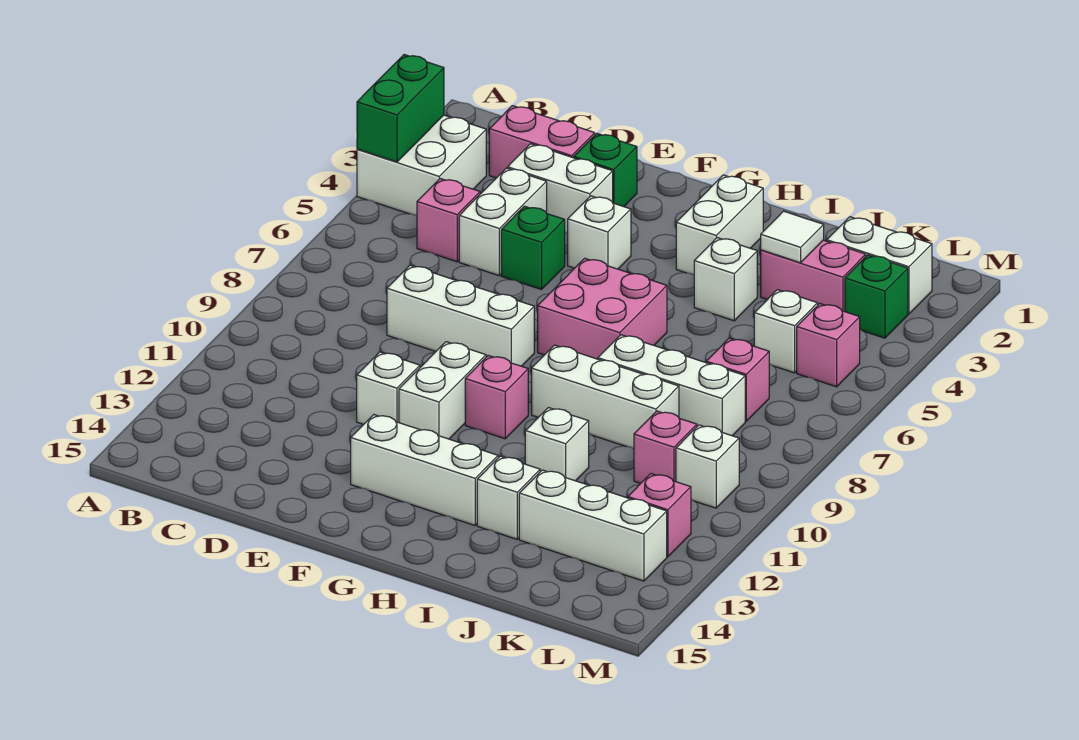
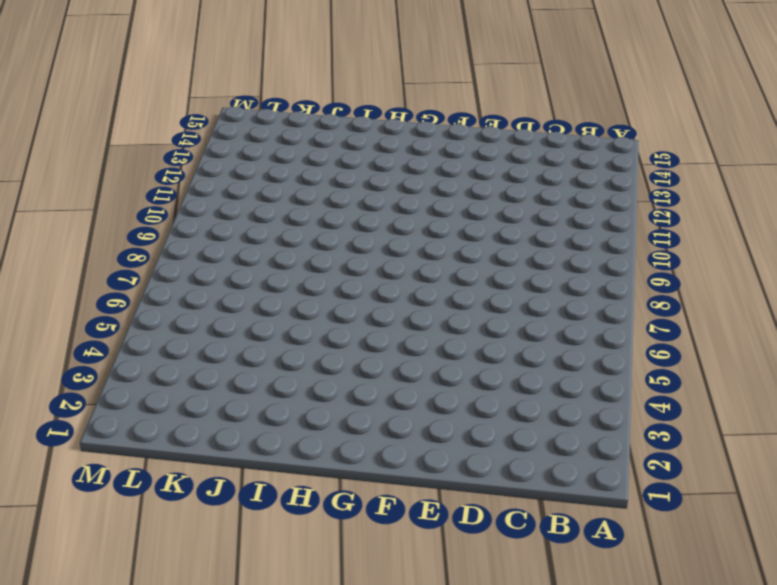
none -> white brick A3:B4 level 1
none -> pink brick C2:D2 level 1
none -> pink brick C5 level 1
none -> white brick D3:E3 level 1

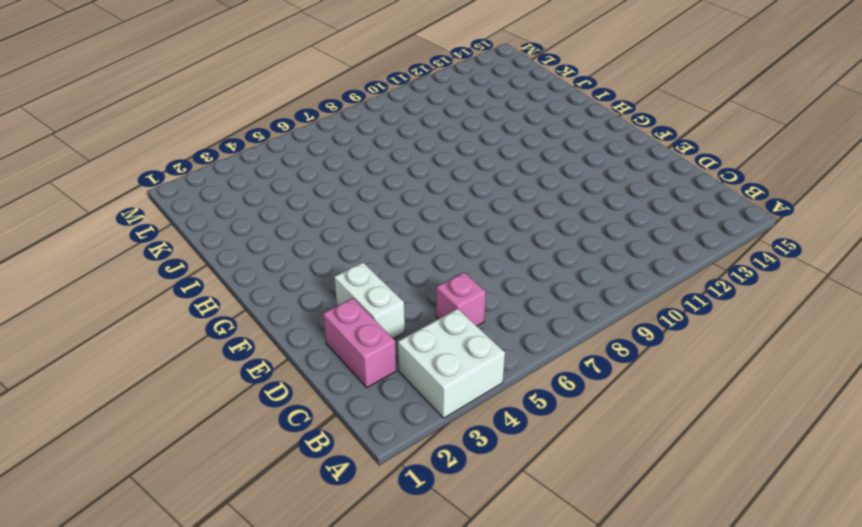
none -> white brick D4:D5 level 1
none -> white brick D8:F8 level 1
none -> green brick E2 level 1
none -> green brick E5 level 1

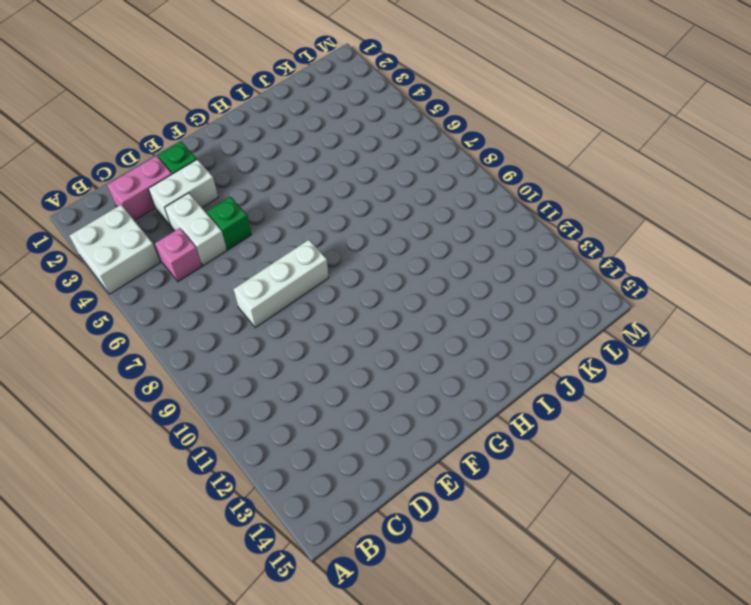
none -> white brick E11 level 1
none -> white brick F4 level 1
none -> white brick F10:F11 level 1
none -> white brick F13:H13 level 1

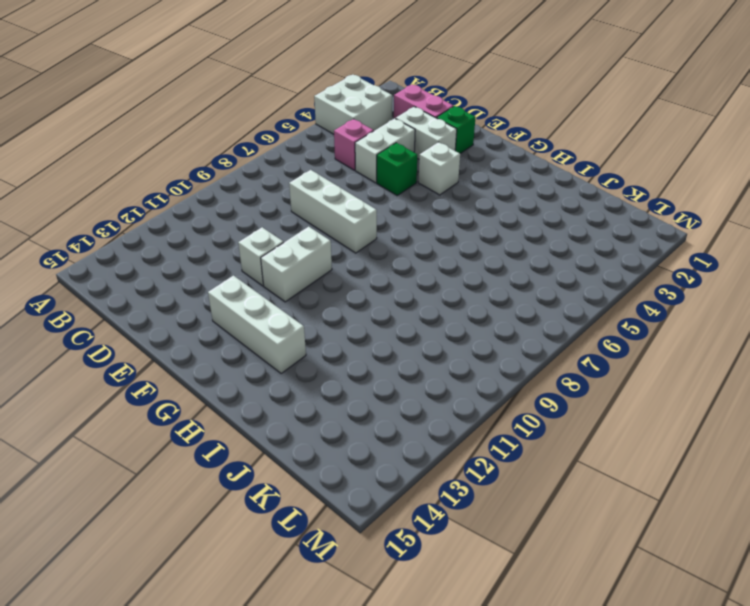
none -> pink brick G6:H7 level 1
none -> pink brick G10 level 1
none -> white brick H2:H3 level 1
none -> white brick H9:J9 level 1

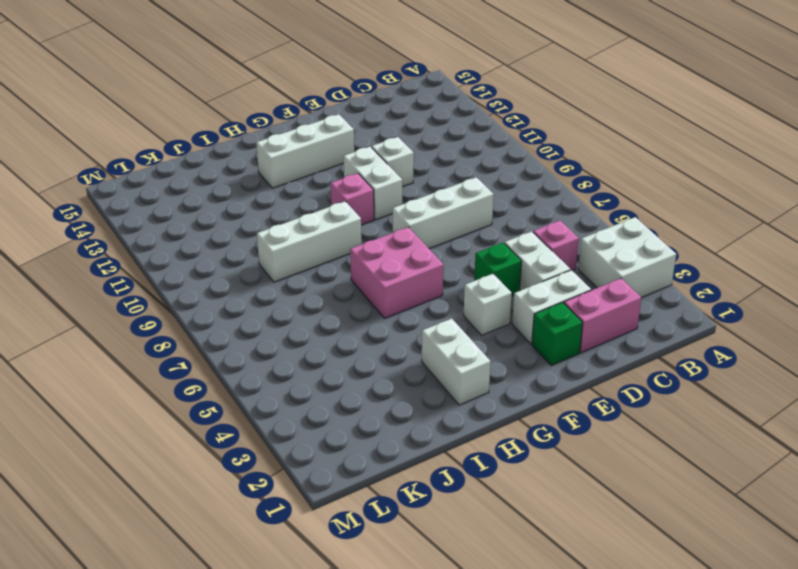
none -> white brick I4 level 1
none -> white brick I8:K8 level 1
none -> white brick I11 level 1
none -> white brick I13 level 1

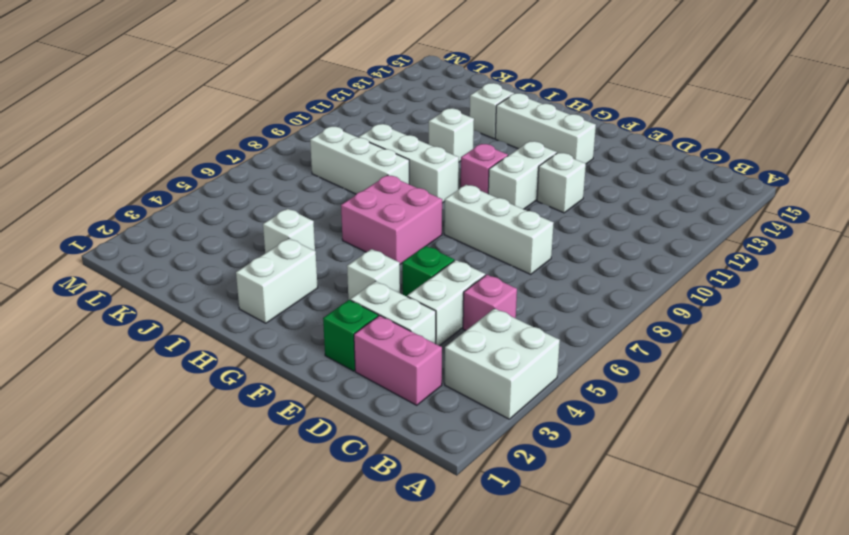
none -> pink brick J3:K3 level 1
none -> white brick J13:L13 level 1
none -> white brick K2:L2 level 1
none -> white brick K5 level 1

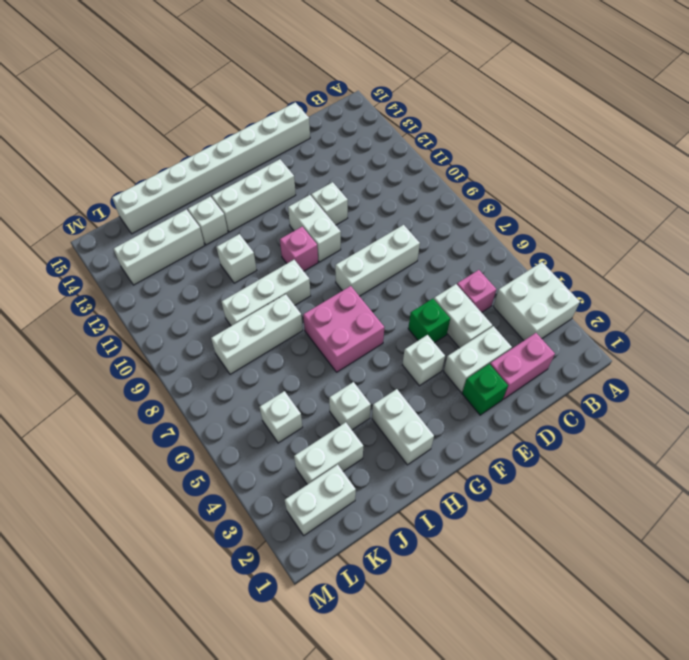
white brick D15:K15 level 1 -> none
white brick J3:K3 level 1 -> pink brick J3:K3 level 1
none -> pink brick K7 level 1
none -> pink brick K10 level 1
none -> green brick L3 level 1
none -> pink brick L5 level 1

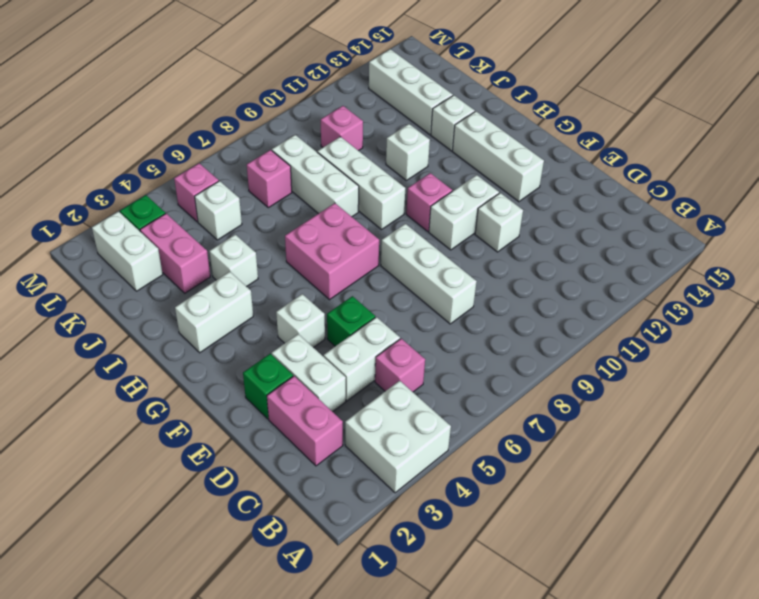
none -> white brick L10 level 1
none -> pink brick L12 level 1
none -> green brick A3:A4 level 2
none -> white tile J3 level 2

